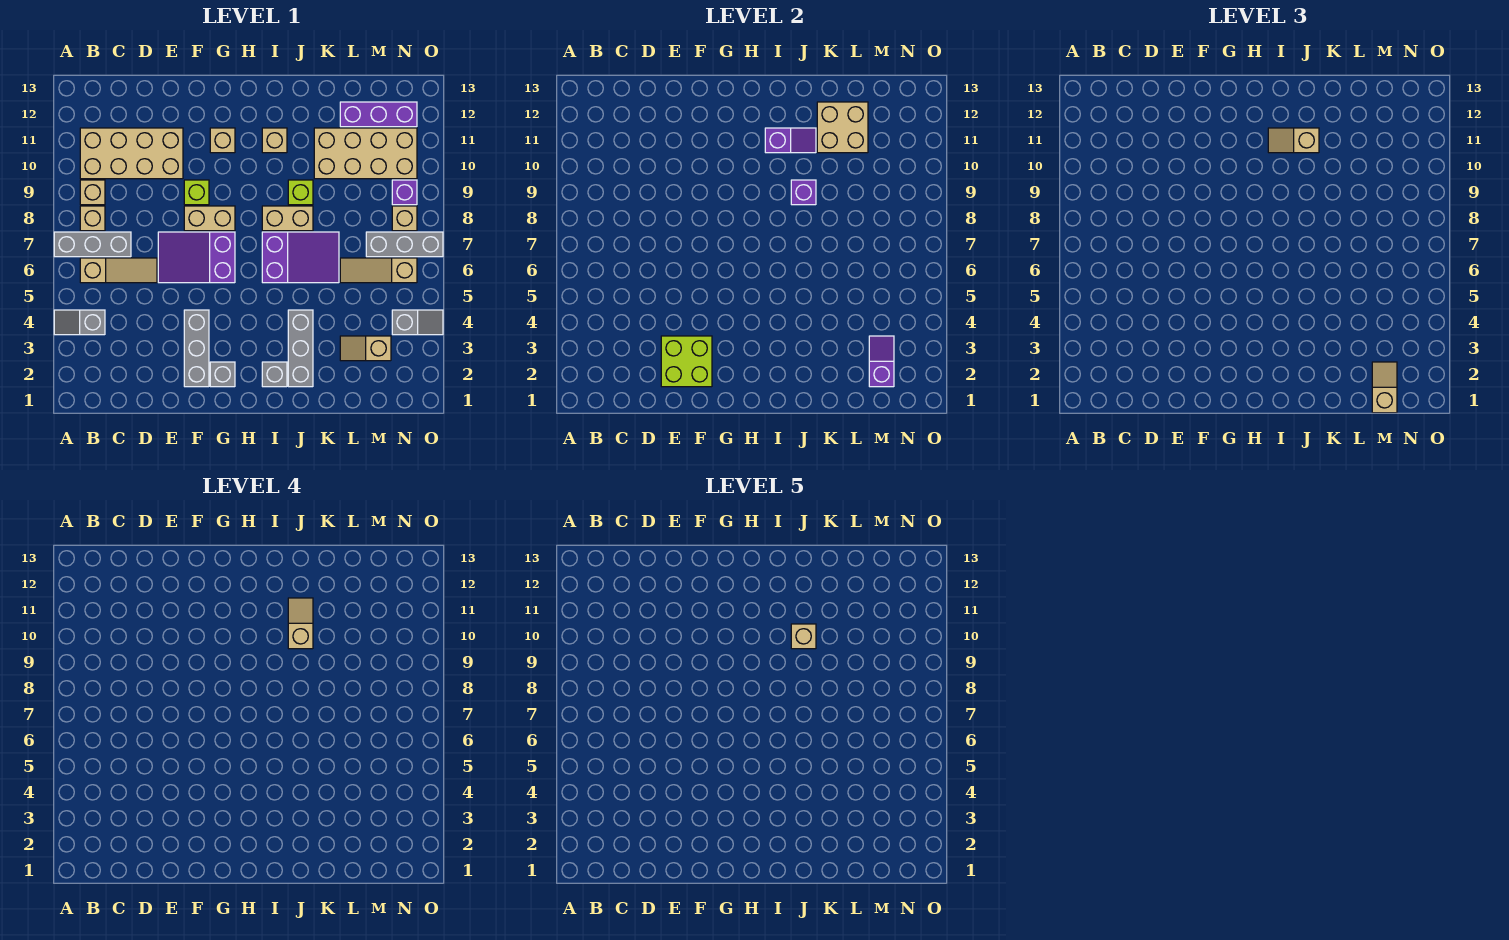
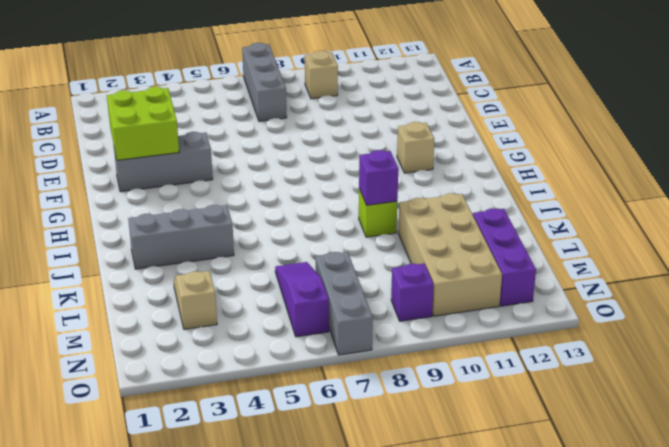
purple slope L6:N6 level 1 top N -> tan slope L6:N6 level 1 top N
none -> grey slope A4:B4 level 1 top B
none -> tan slope B6:D6 level 1 top B
none -> tan brick B8 level 1
none -> tan brick B10:E11 level 1

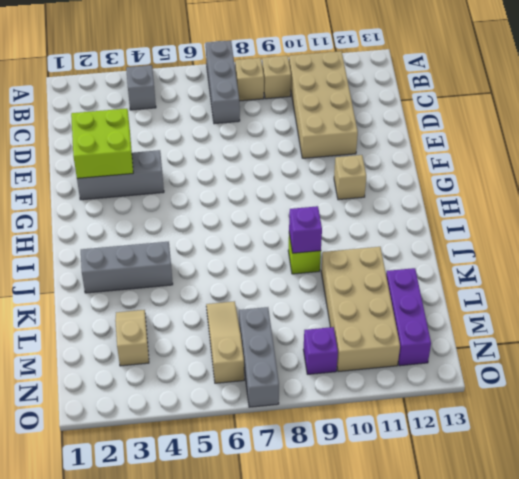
none -> tan slope B6:D6 level 1 top B
none -> purple slope E6:G7 level 1 top G
none -> tan brick F8:G8 level 1
none -> lime brick F9 level 1

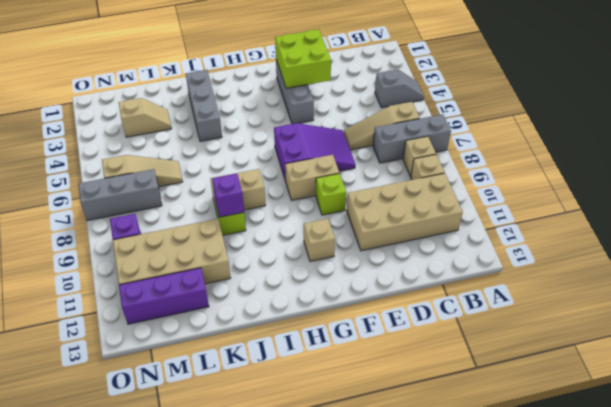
none -> grey brick G2 level 1
none -> grey brick I2 level 1
none -> purple slope I6:K7 level 1 top I
none -> tan brick I11 level 1

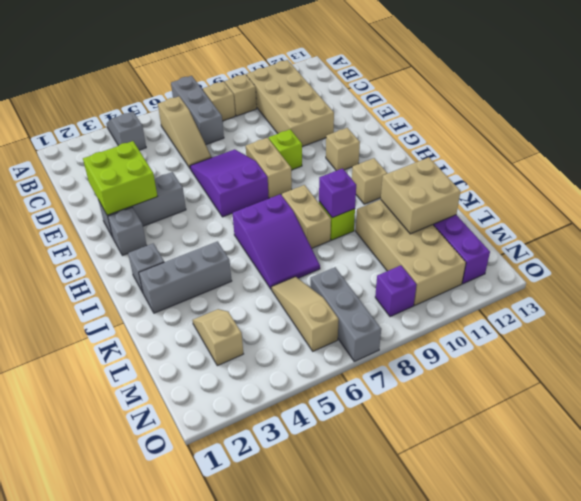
none -> grey slope N4:O4 level 1 top N
none -> tan brick N8 level 1
none -> purple slope I11:J11 level 2 top I
none -> purple slope M2:M3 level 2 top 2

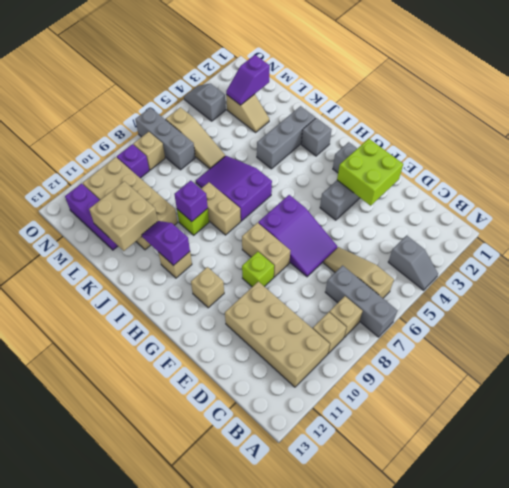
none -> tan slope I11:J11 level 3 top J
none -> tan slope M1:M2 level 3 top 1
none -> tan slope J10:J11 level 4 top 10
none -> tan brick J10 level 5

